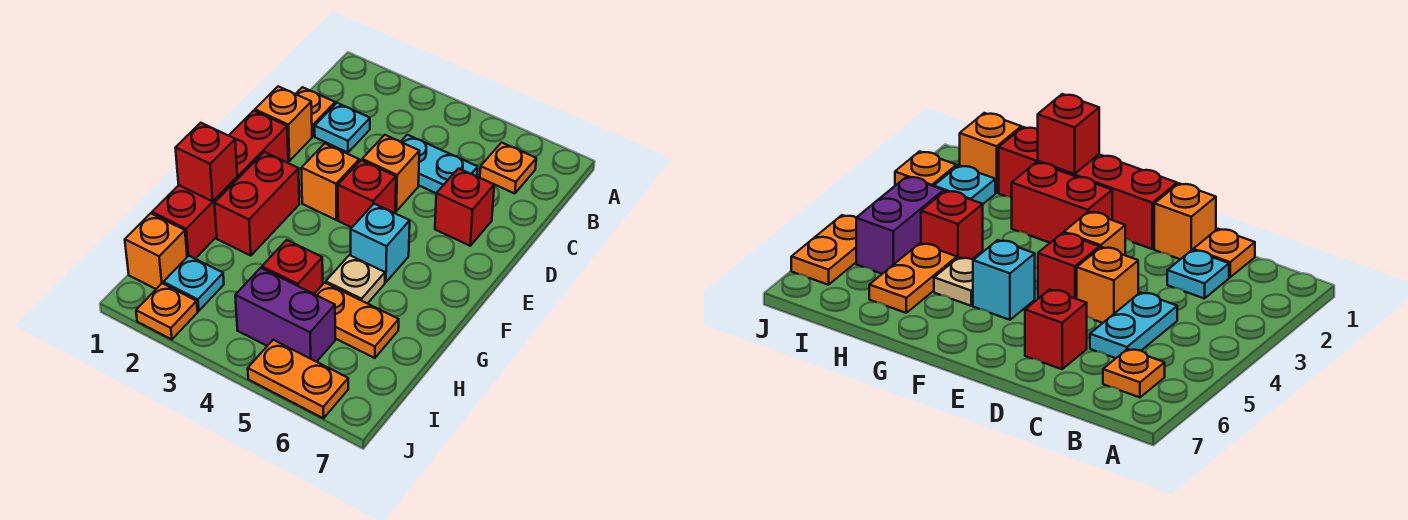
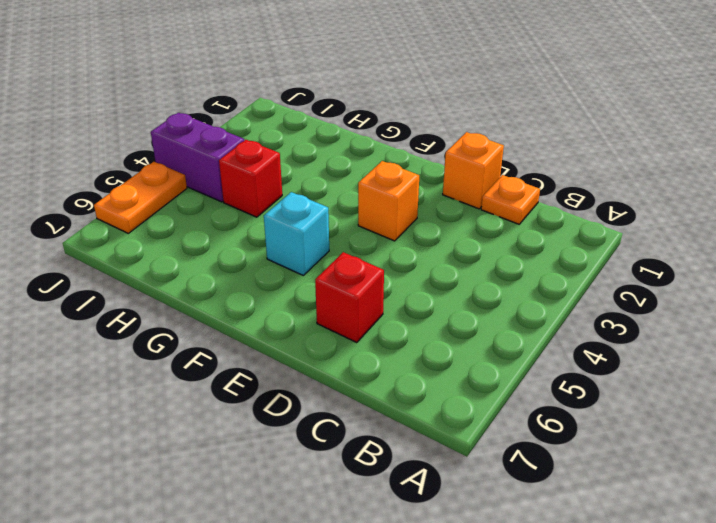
purple brick I4:J4 level 1 -> purple brick I4:I5 level 1
none -> orange plate B6 level 1
none -> cyan plate C2 level 1
none -> cyan plate C4:C5 level 1

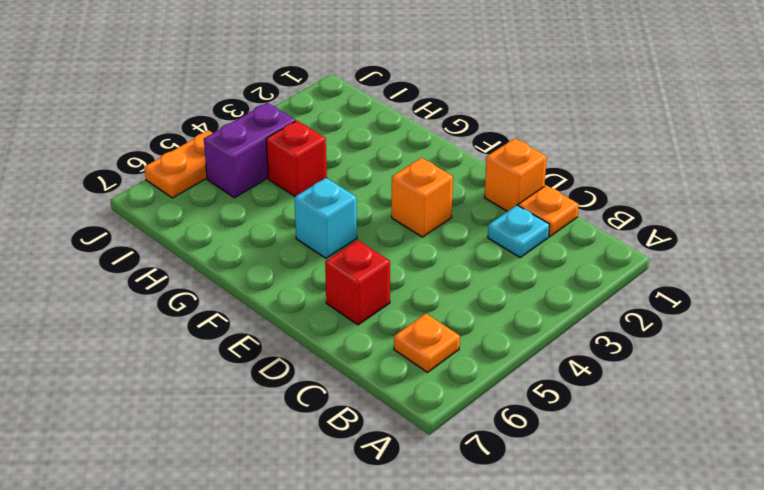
none -> cyan plate C4:C5 level 1
none -> orange brick D4 level 1
none -> red brick E1:H1 level 1

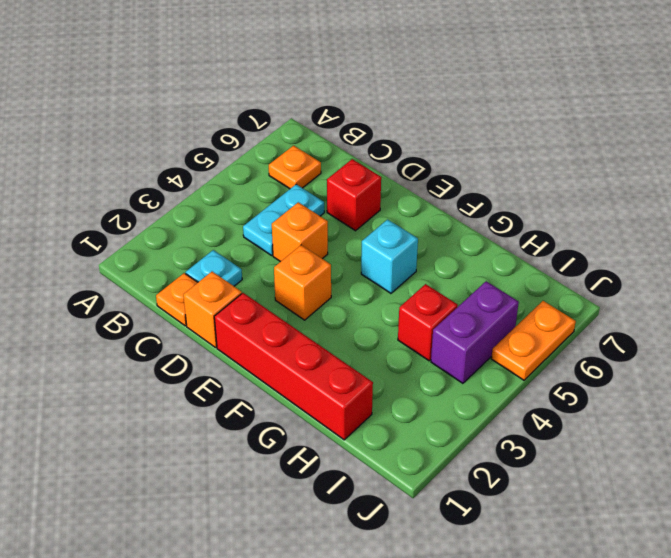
none -> red brick E4 level 1
none -> red brick F2:G2 level 1
none -> tan plate G5 level 1

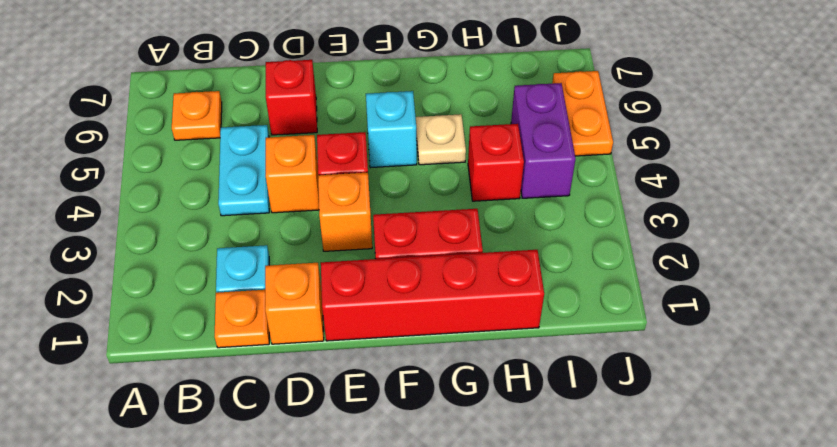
none -> orange plate H5:H6 level 1
none -> orange brick I1 level 1
none -> cyan plate I2 level 1

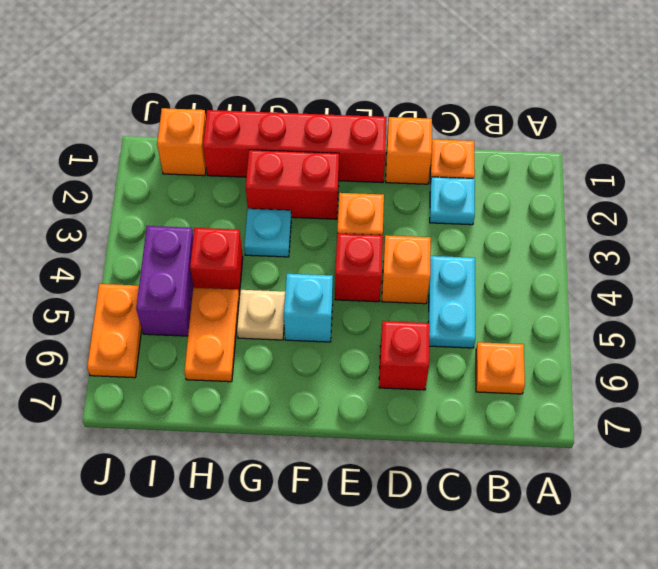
cyan plate G3 level 1 -> cyan plate I2 level 1
none -> orange plate J2 level 1
none -> red brick G1 level 2

